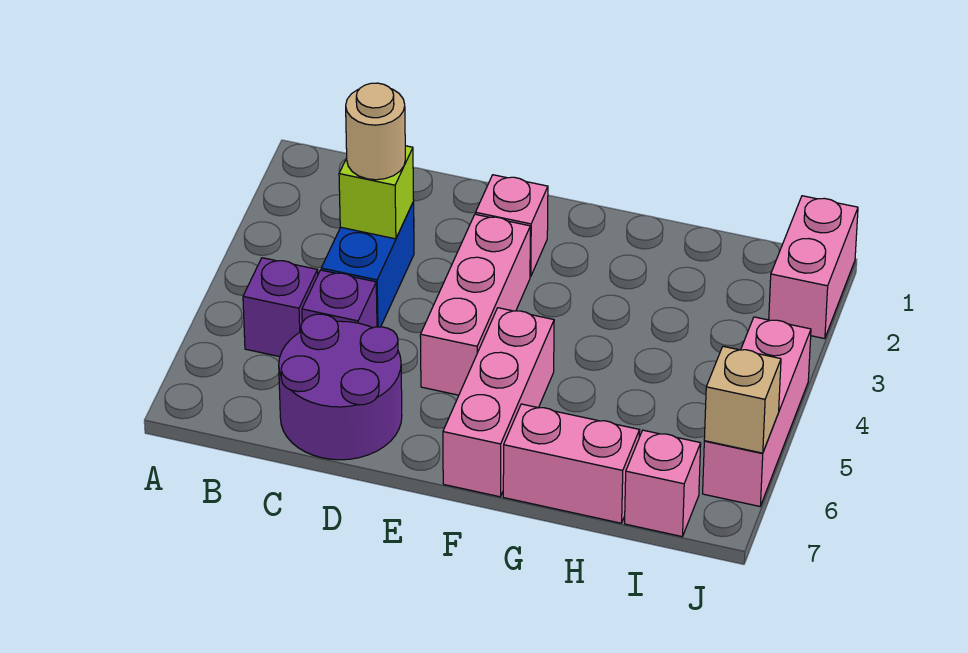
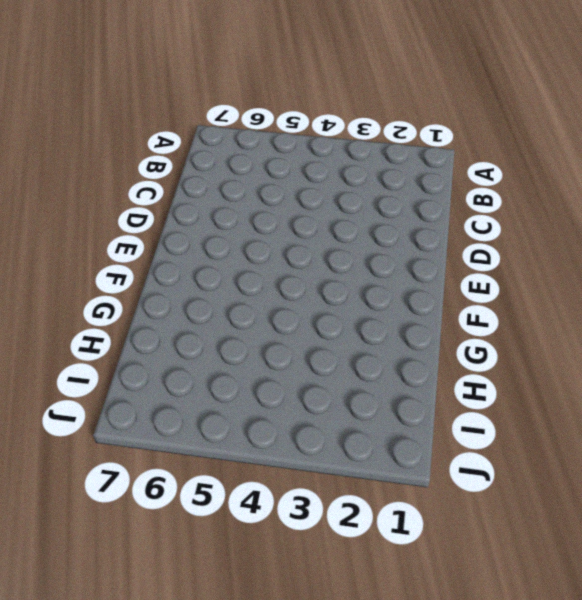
none -> purple brick B5 level 1
none -> blue brick C3:C4 level 1
none -> purple brick C5 level 1

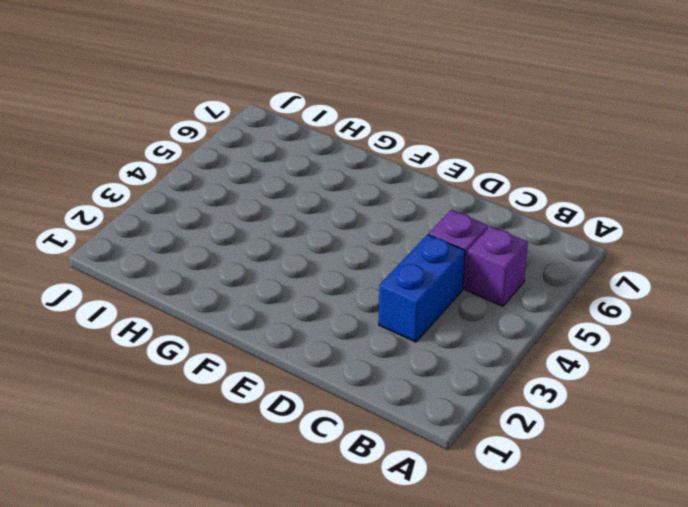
none -> purple round brick C6:D7 level 1
none -> pink brick E2 level 1
none -> pink brick E3:E5 level 1

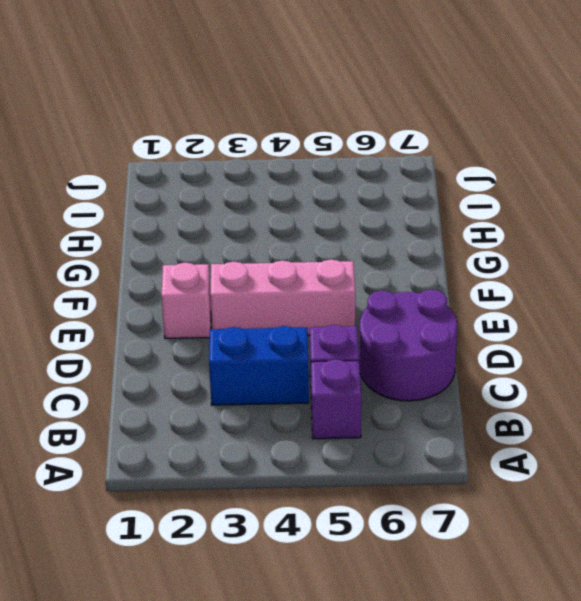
none -> pink brick F5:F7 level 1
none -> pink brick G7:H7 level 1
none -> pink brick I7 level 1

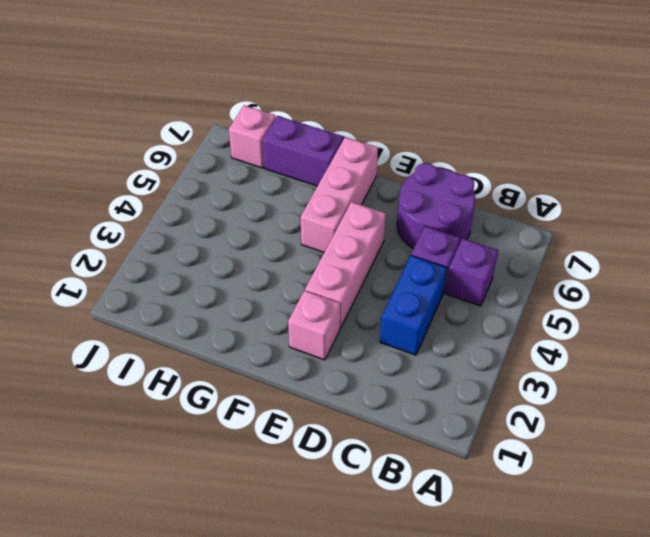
purple brick G7:H7 level 1 -> pink brick G7:H7 level 1
none -> pink brick J1:J2 level 1
none -> pink brick J4:J6 level 1
none -> lime brick C3 level 2

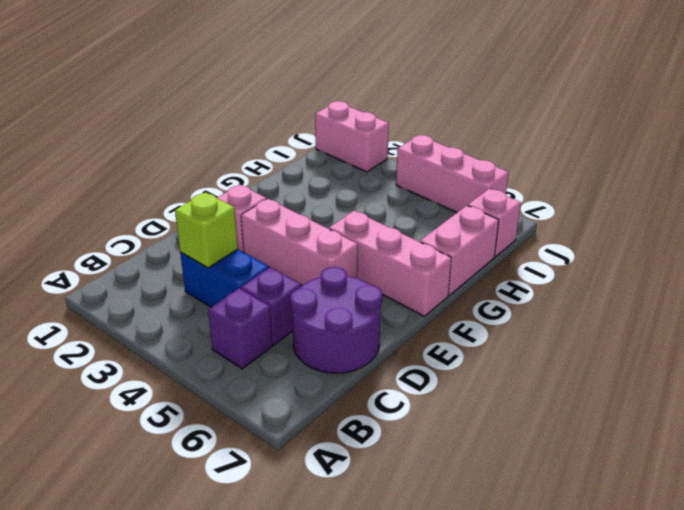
none -> tan brick J6 level 2
none -> tan round brick C3 level 3

